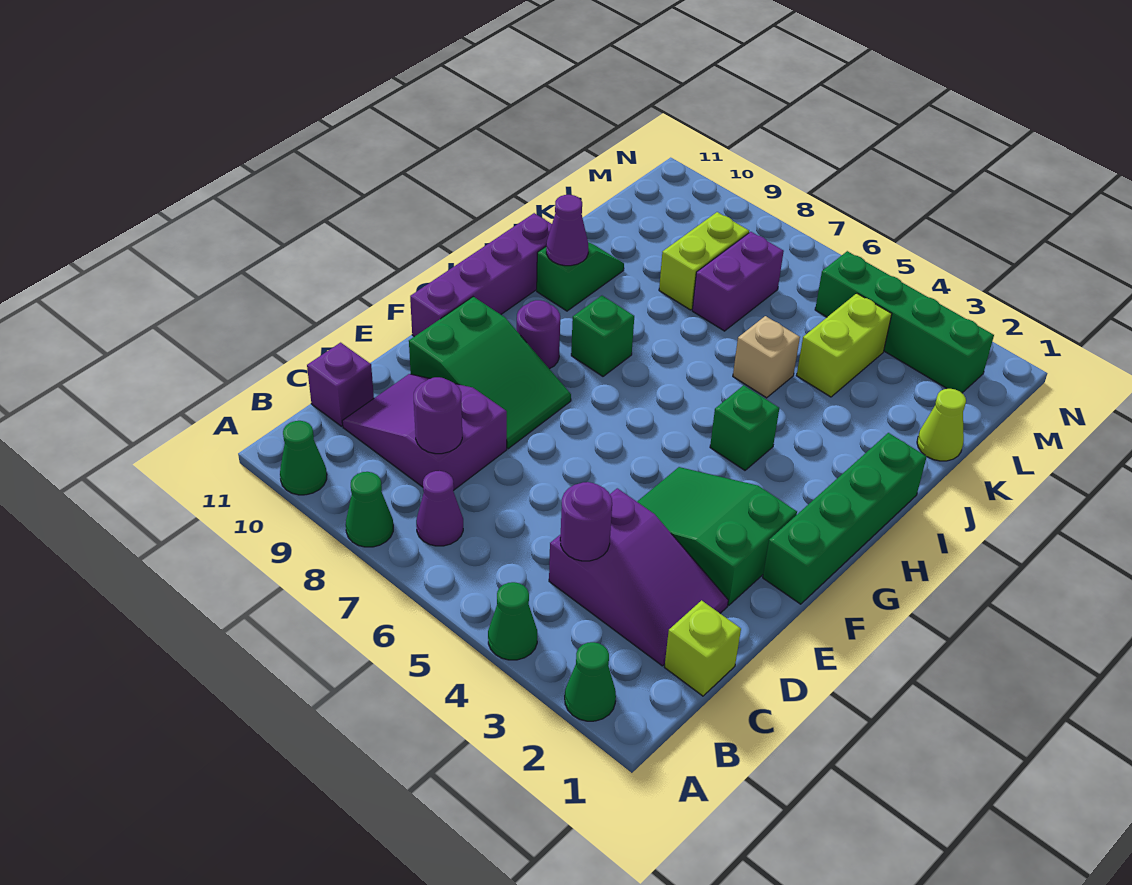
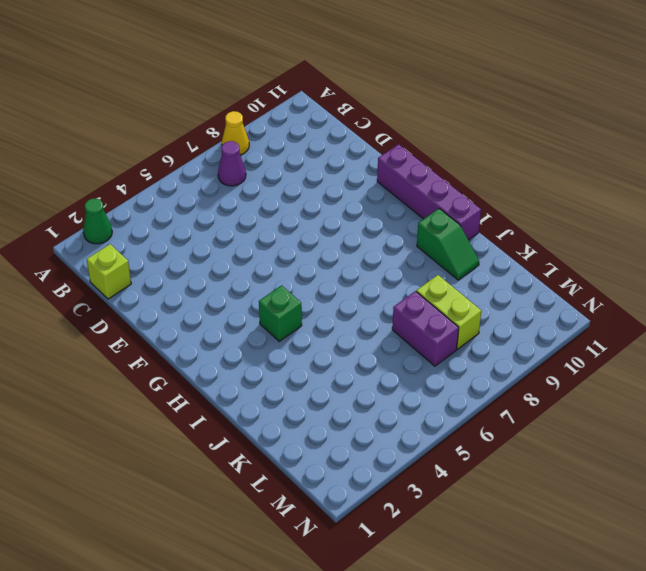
yellow cone A8 level 1 -> green cone A8 level 1
none -> green cone A4 level 1
none -> green cone A10 level 1
none -> purple slope C2:D4 level 1 top 4

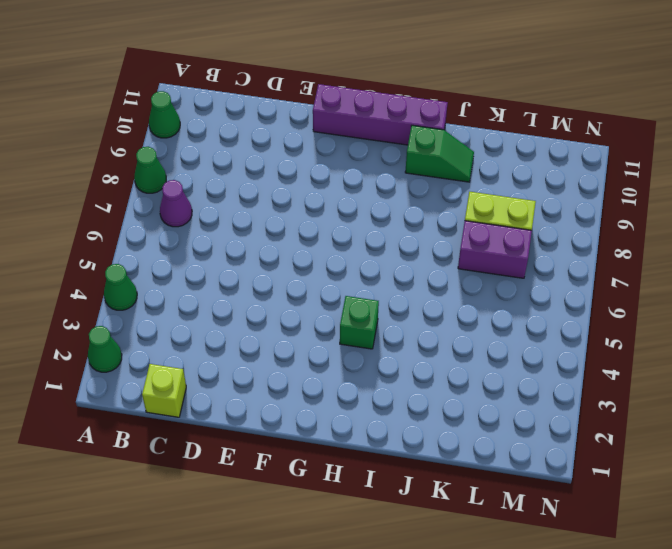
none -> purple slope C2:D4 level 1 top 4
none -> purple slope C8:D10 level 1 top 8
none -> purple brick C11 level 1

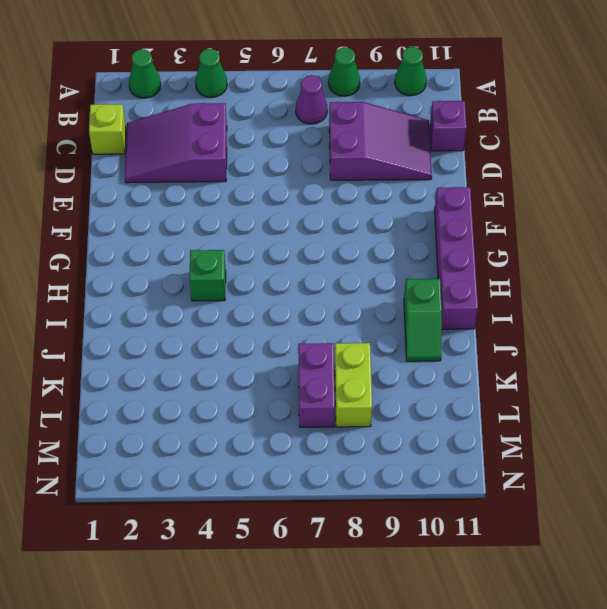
none -> green slope E2:F4 level 1 top 2
none -> green slope E8:F10 level 1 top 10
none -> green brick F1:I1 level 1

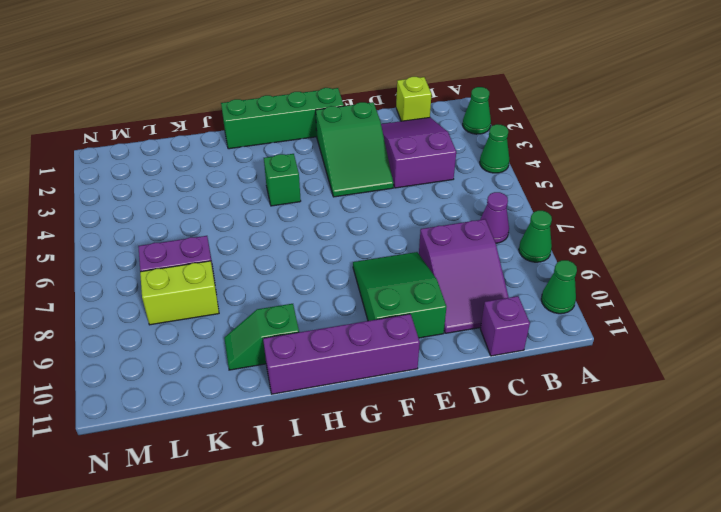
none -> purple round brick G9 level 1
none -> green brick H8 level 1
none -> tan brick J5 level 1

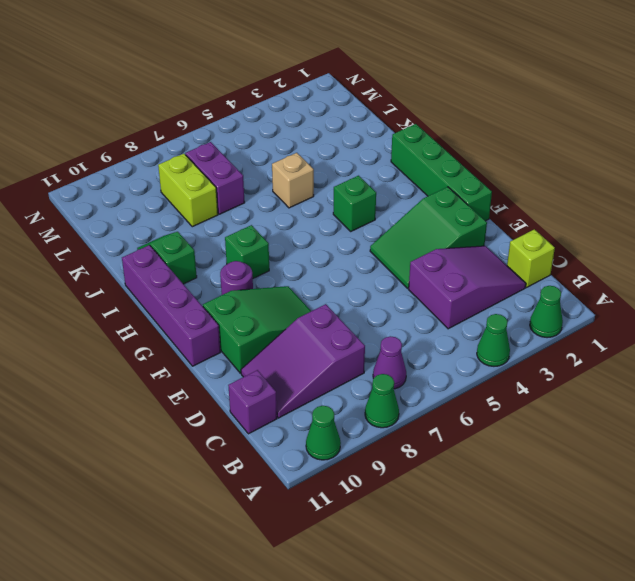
none -> lime cone K1 level 1
none -> lime brick K4:L4 level 1
none -> green brick M2:M5 level 1

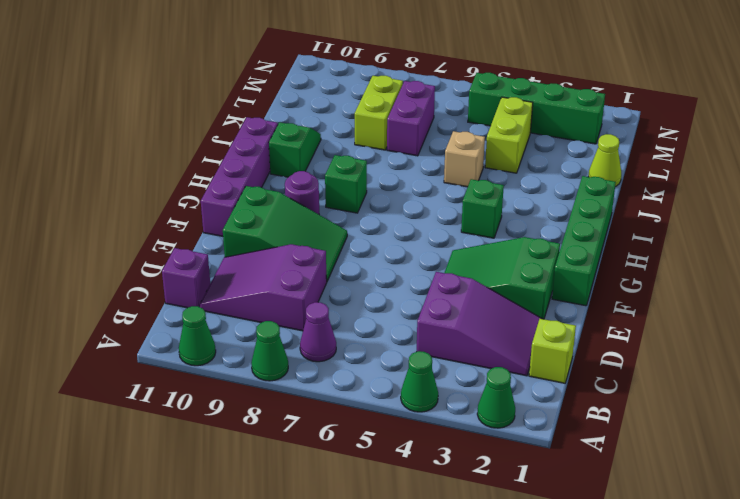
none -> purple round brick C4 level 2
none -> purple round brick C8 level 2
none -> purple cone I10 level 2

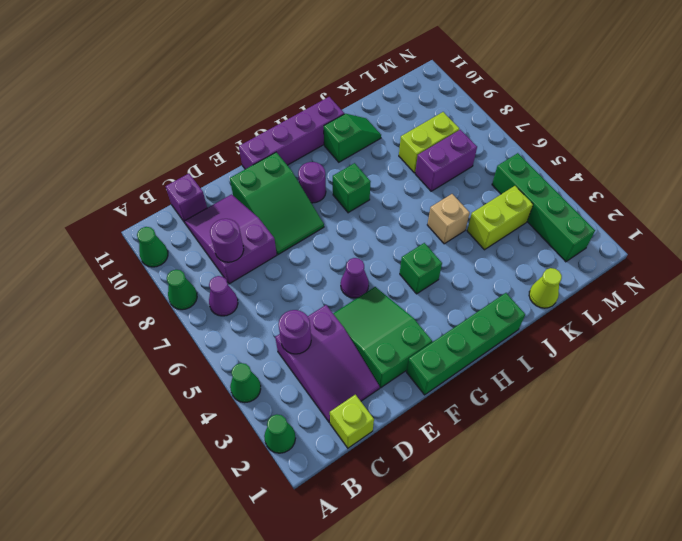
purple cone F5 level 1 -> purple cone I10 level 2

